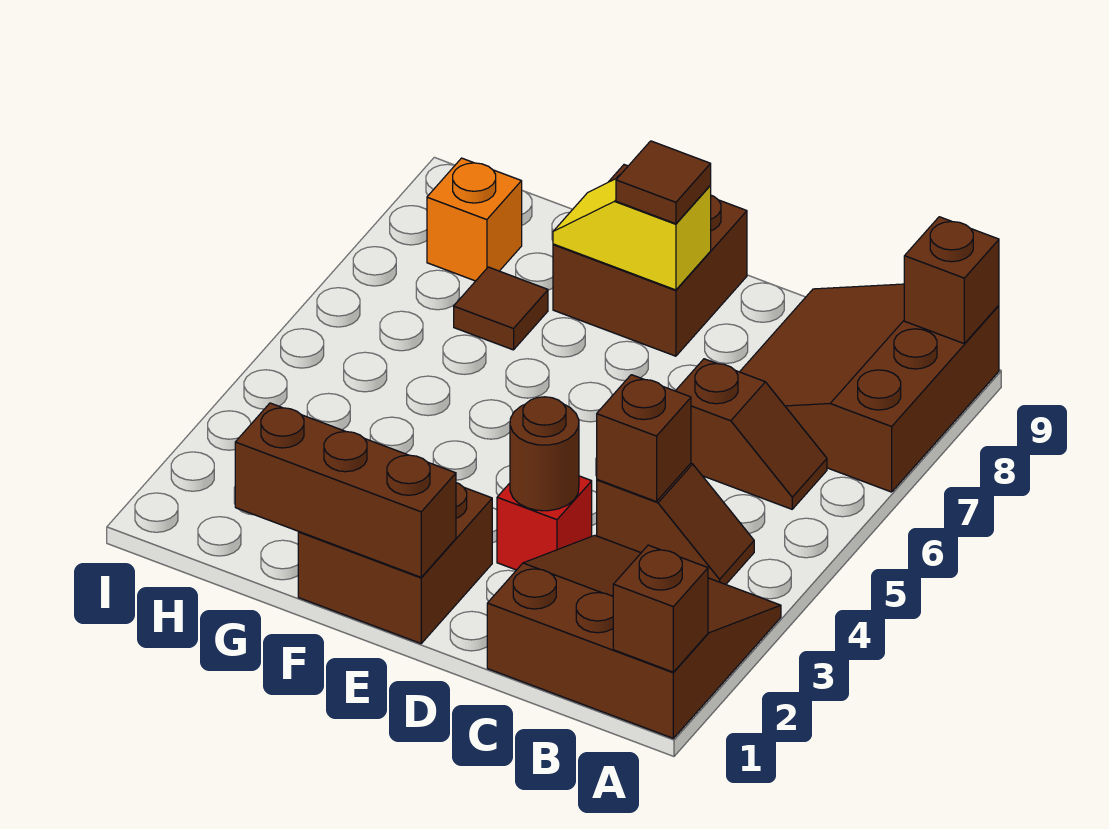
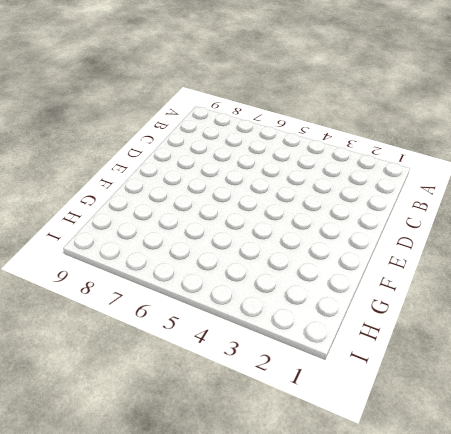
none -> brown slope A1:C3 level 1 top 1
none -> brown slope A7:C9 level 1 top A
none -> brown slope B4:C4 level 1 top C

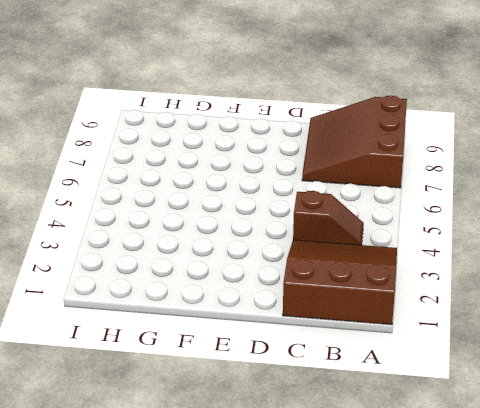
none -> brown slope B6:C6 level 1 top C
none -> red brick D3 level 1
none -> brown brick E1:F2 level 1

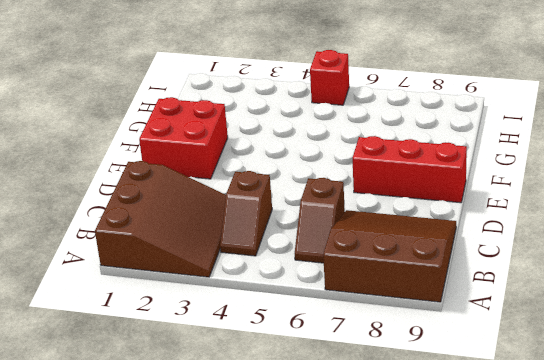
red brick E1:F2 level 1 -> brown brick E1:F2 level 1
red brick E7:E9 level 1 -> brown brick E8:F9 level 1
red brick I5 level 1 -> red brick D3 level 1
none -> brown tile G7 level 1
none -> orange brick H8 level 1
none -> brown brick A1 level 2

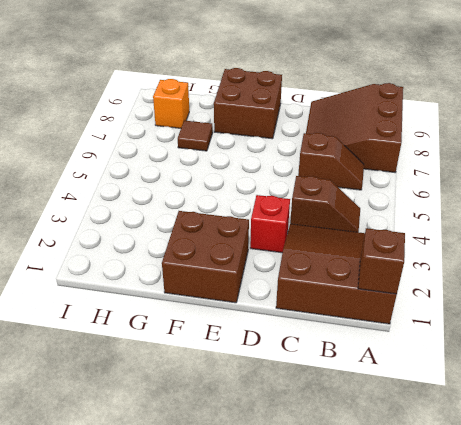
none -> brown brick A9 level 2
none -> brown brick C4 level 2
none -> brown round brick D3 level 2

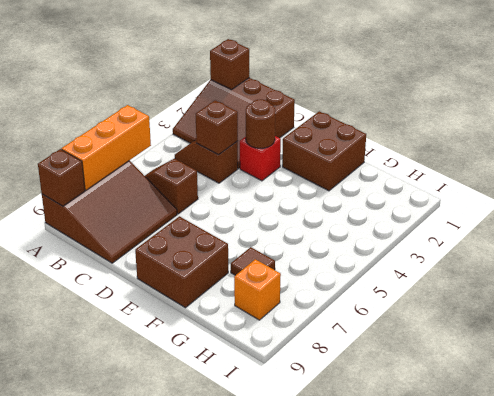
orange brick A6:A8 level 2 -> none
none -> brown brick E1:G1 level 2
none -> yellow slope E8:F8 level 2 top E
none -> brown tile E8 level 3

